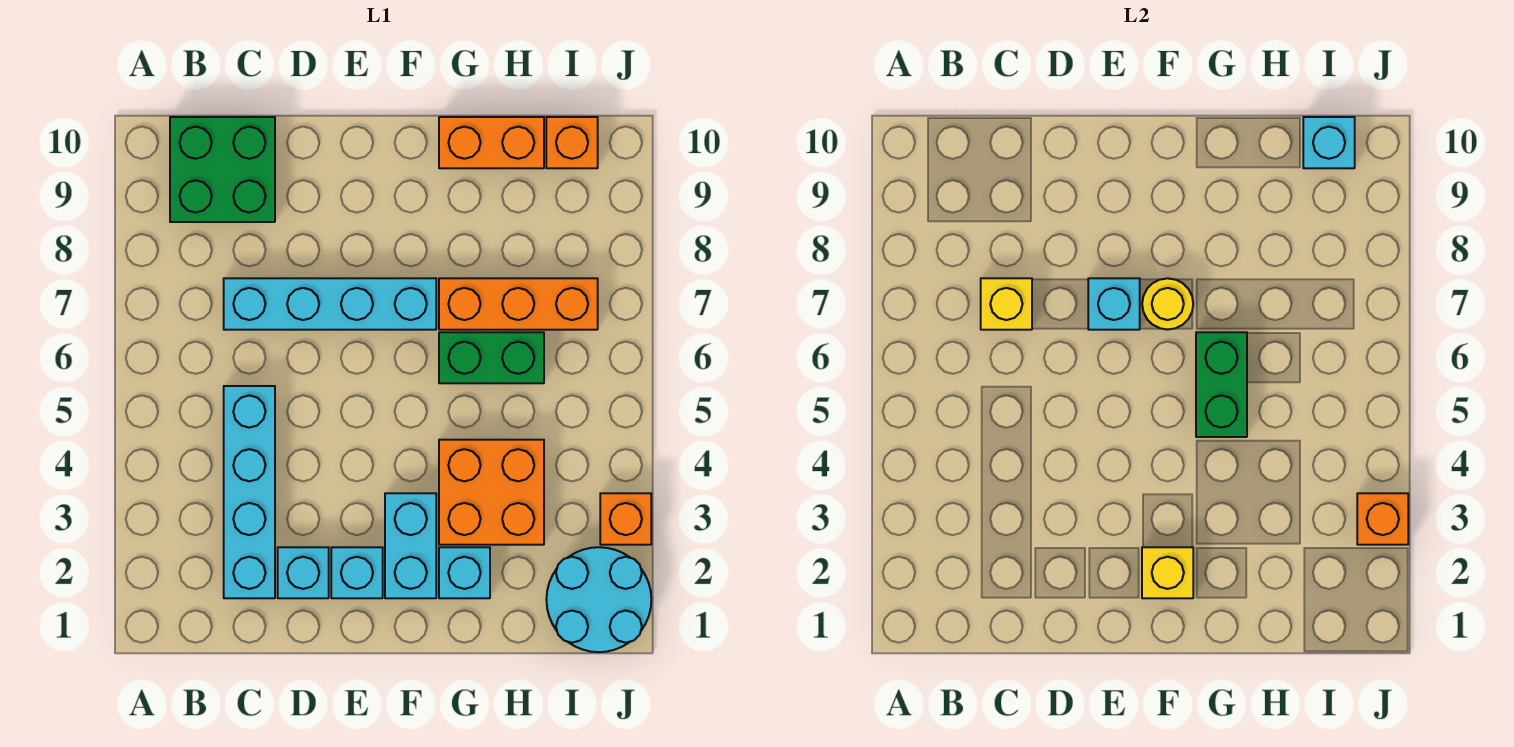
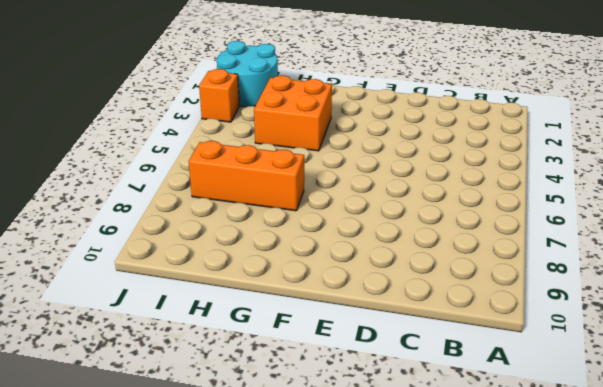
none -> green brick B9:C10 level 1
none -> cyan brick C2:C5 level 1
none -> cyan brick C7:F7 level 1

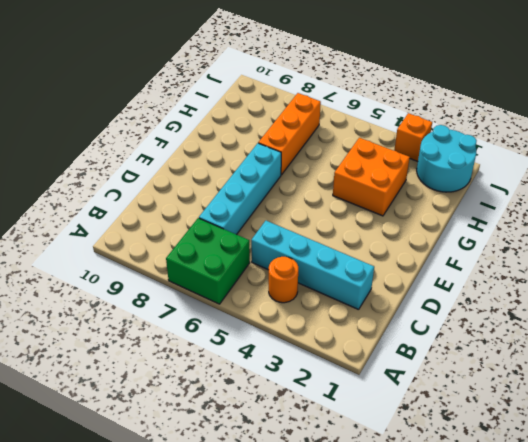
green brick A6:B7 level 1 -> green brick B9:C10 level 1
orange round brick B4 level 1 -> none
none -> cyan brick D2 level 1
none -> cyan brick E2 level 1
none -> cyan brick F2:F3 level 1

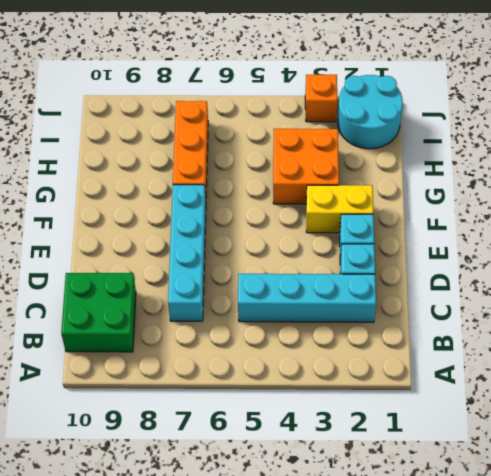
yellow brick F2:F3 level 1 -> cyan brick F2:F3 level 1
none -> cyan brick G2 level 1
none -> green brick G6:H6 level 1
none -> orange brick G10:H10 level 1

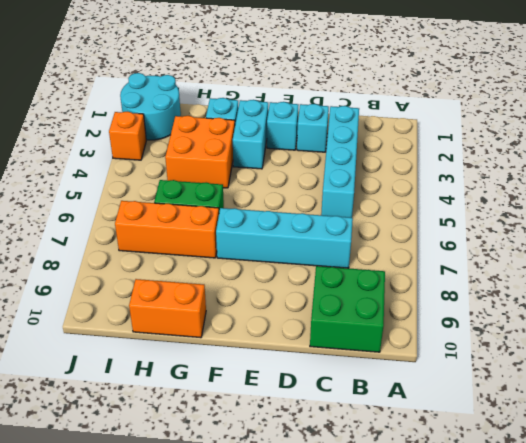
none -> orange brick I10 level 1
none -> yellow brick C7 level 2
none -> cyan brick E7 level 2

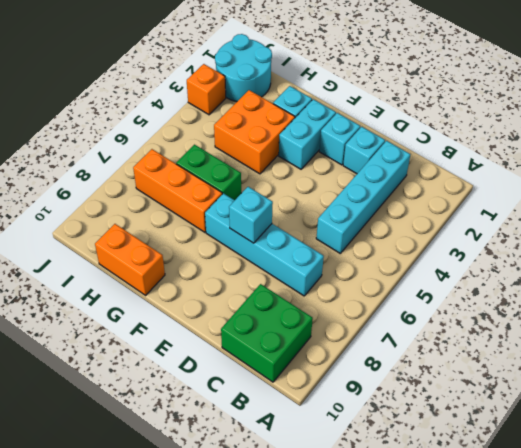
none -> orange brick I10 level 1
none -> yellow brick C7 level 2
none -> yellow brick F2 level 2

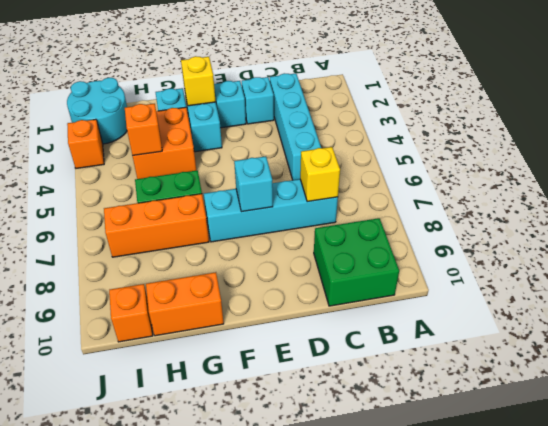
orange brick H4 level 2 -> orange brick J3 level 2
none -> yellow round brick F7 level 2
none -> green brick G5:G6 level 2
none -> cyan brick I10 level 2

